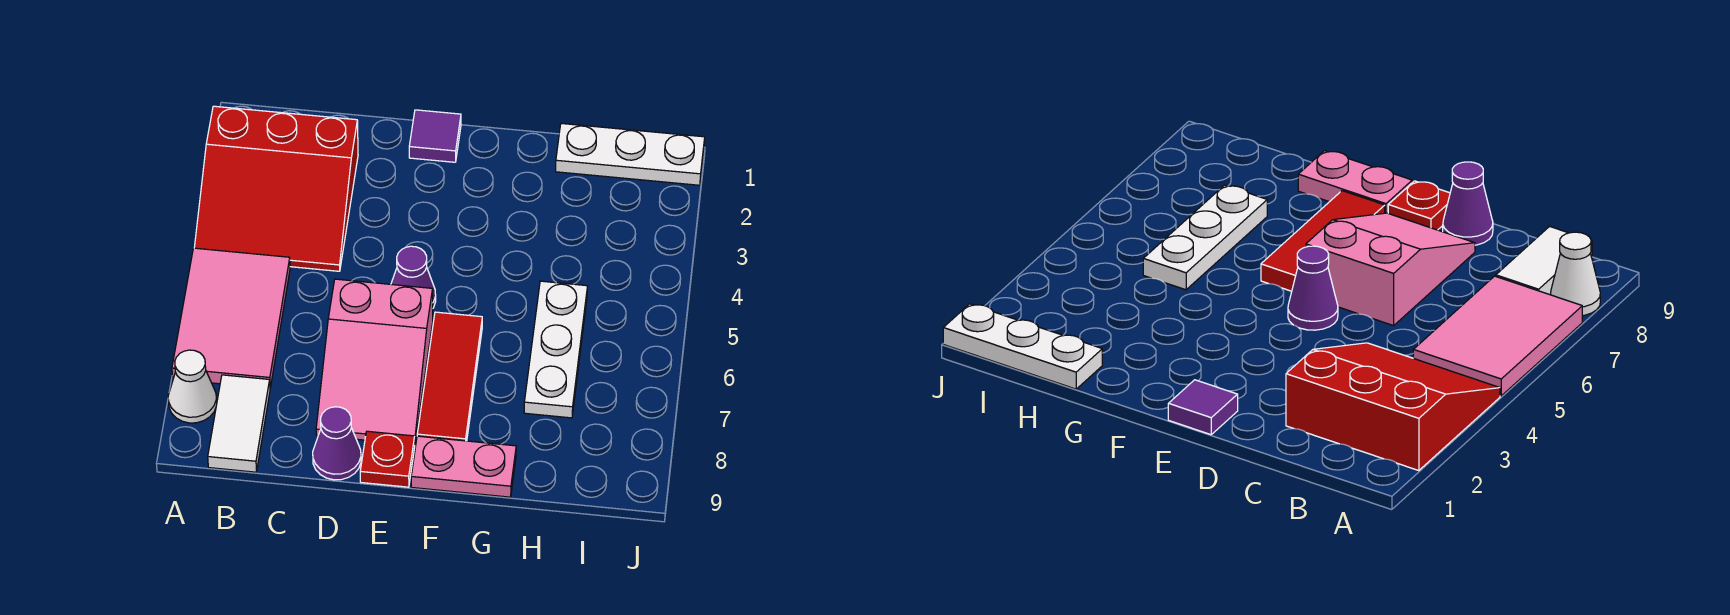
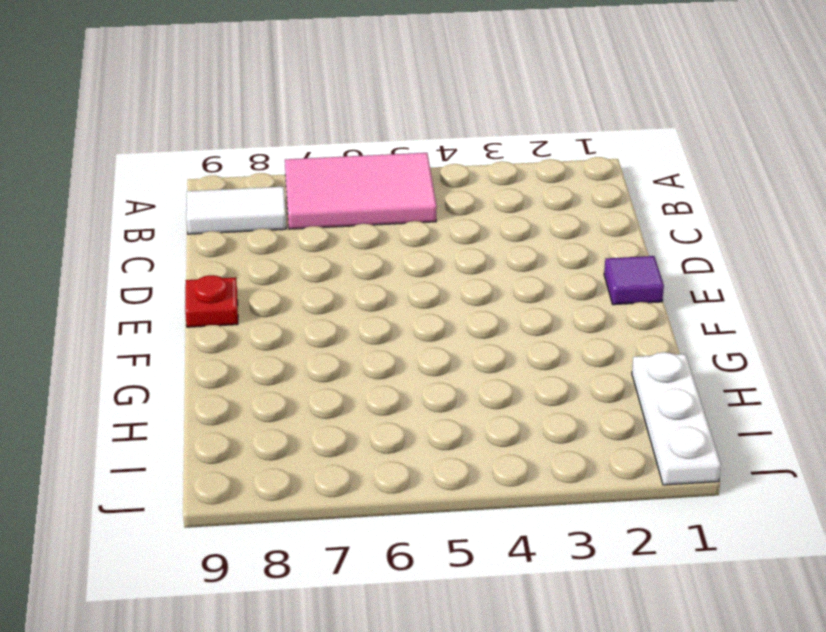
none -> red slope A2:C4 level 1 top 2
none -> white cone A8 level 1
none -> pink slope D6:E8 level 1 top 6

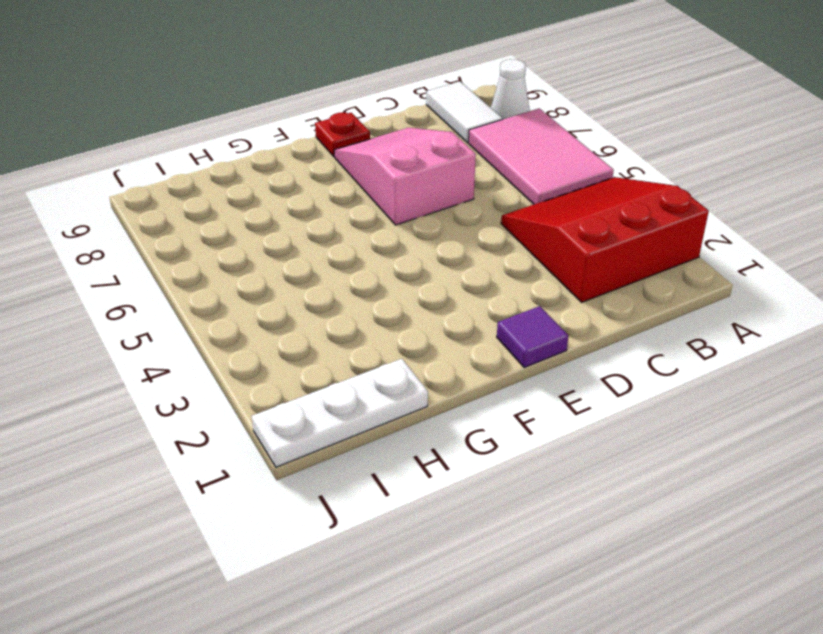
none -> purple cone D9 level 1
none -> purple cone E5 level 1
none -> red tile F6:F8 level 1

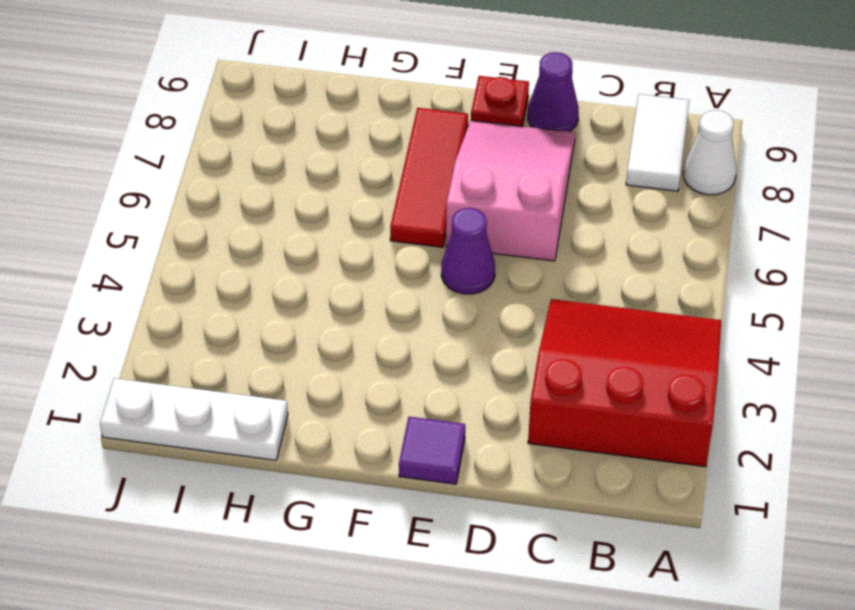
none -> pink tile A5:B7 level 1
none -> pink plate F9:G9 level 1
none -> white plate H5:H7 level 1

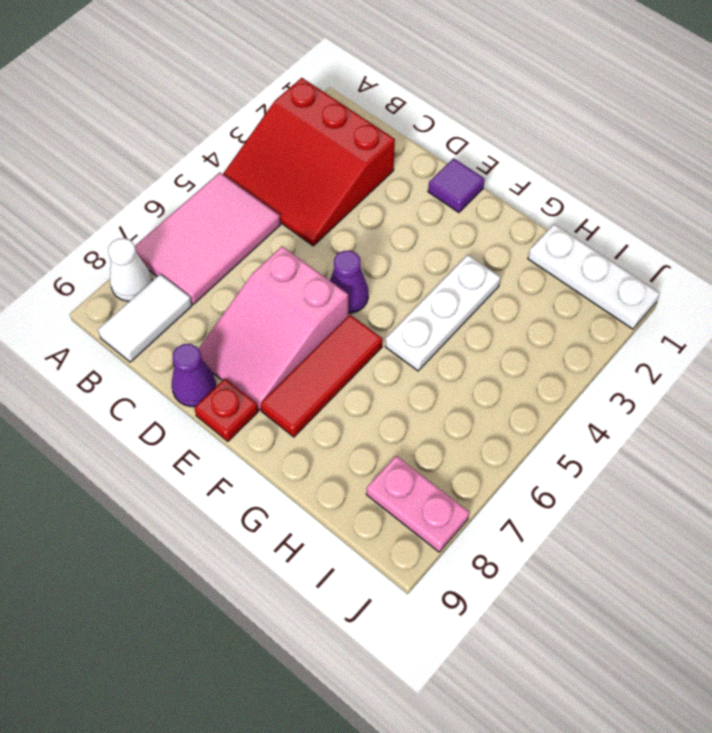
white plate G3:G5 level 1 -> white plate H5:H7 level 1
pink plate I8:J8 level 1 -> pink plate F9:G9 level 1

